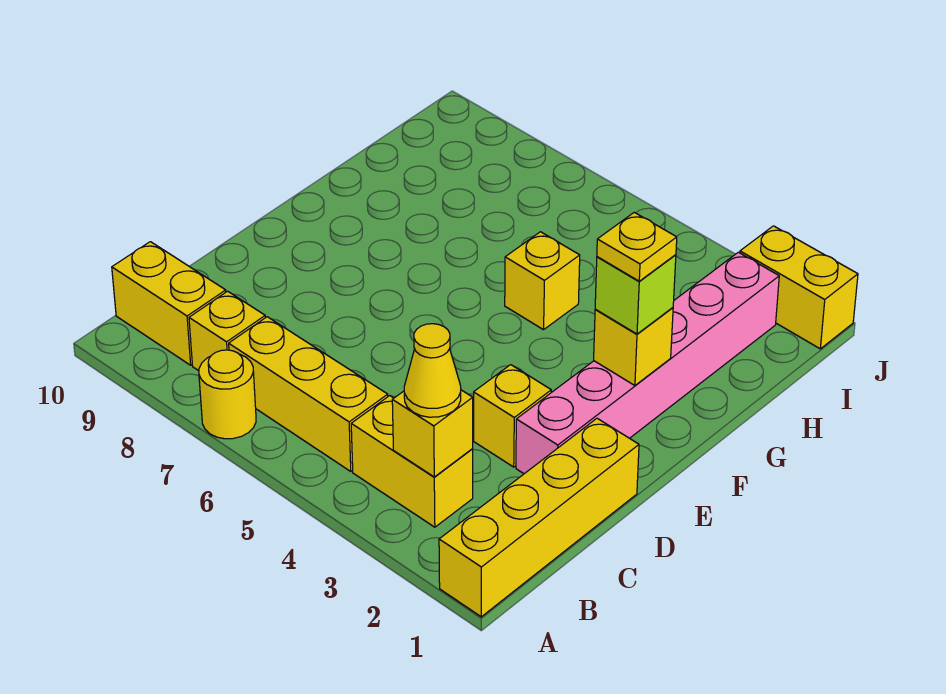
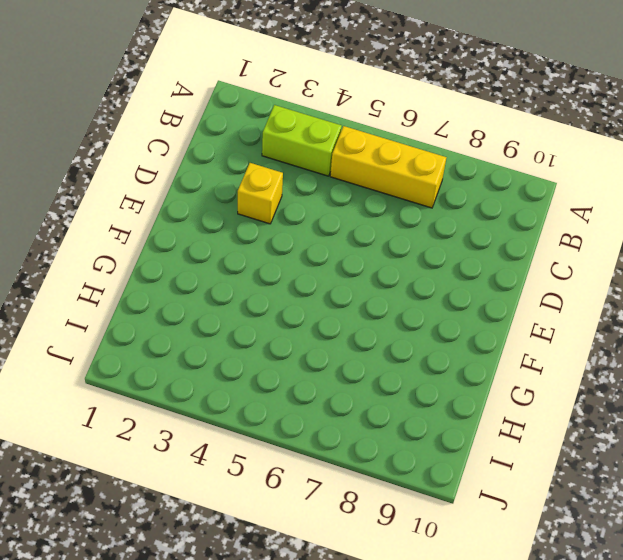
lime brick B3:B4 level 1 -> yellow brick B3:B4 level 1
none -> yellow brick A1:D1 level 1
none -> yellow round brick A7 level 1
none -> yellow brick B8 level 1

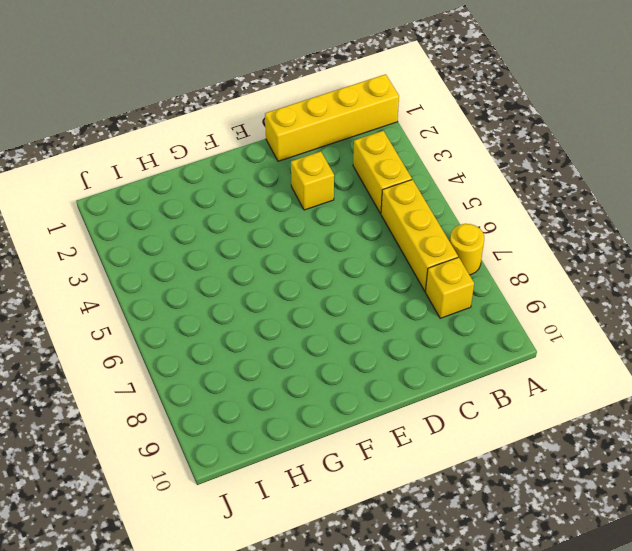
none -> yellow brick B9:B10 level 1
none -> pink brick D2:I2 level 1
none -> yellow brick G5 level 1

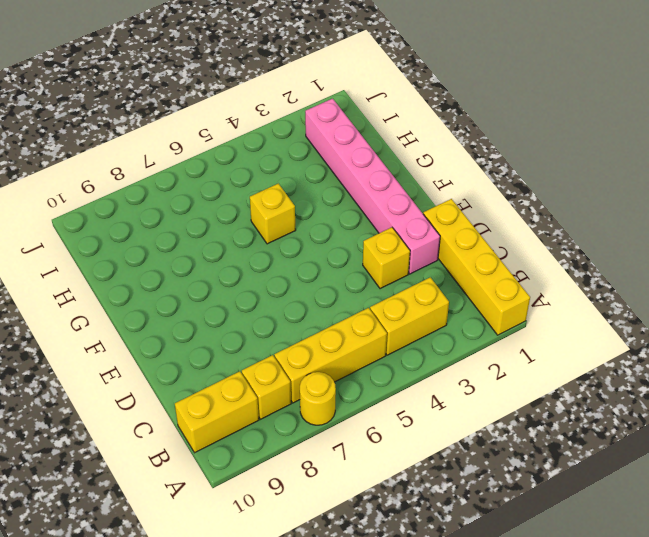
none -> yellow brick J1:J2 level 1
none -> yellow brick B3 level 2
none -> yellow brick F2 level 2

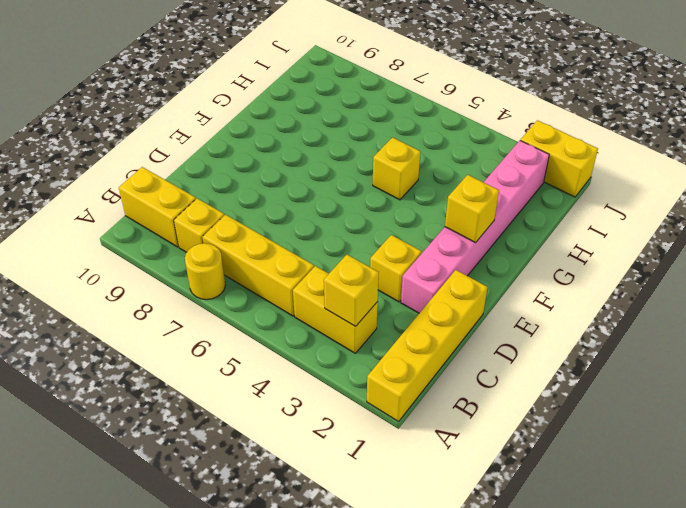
none -> yellow cone B3 level 3
none -> lime brick F2 level 3
none -> yellow plate F2 level 4

